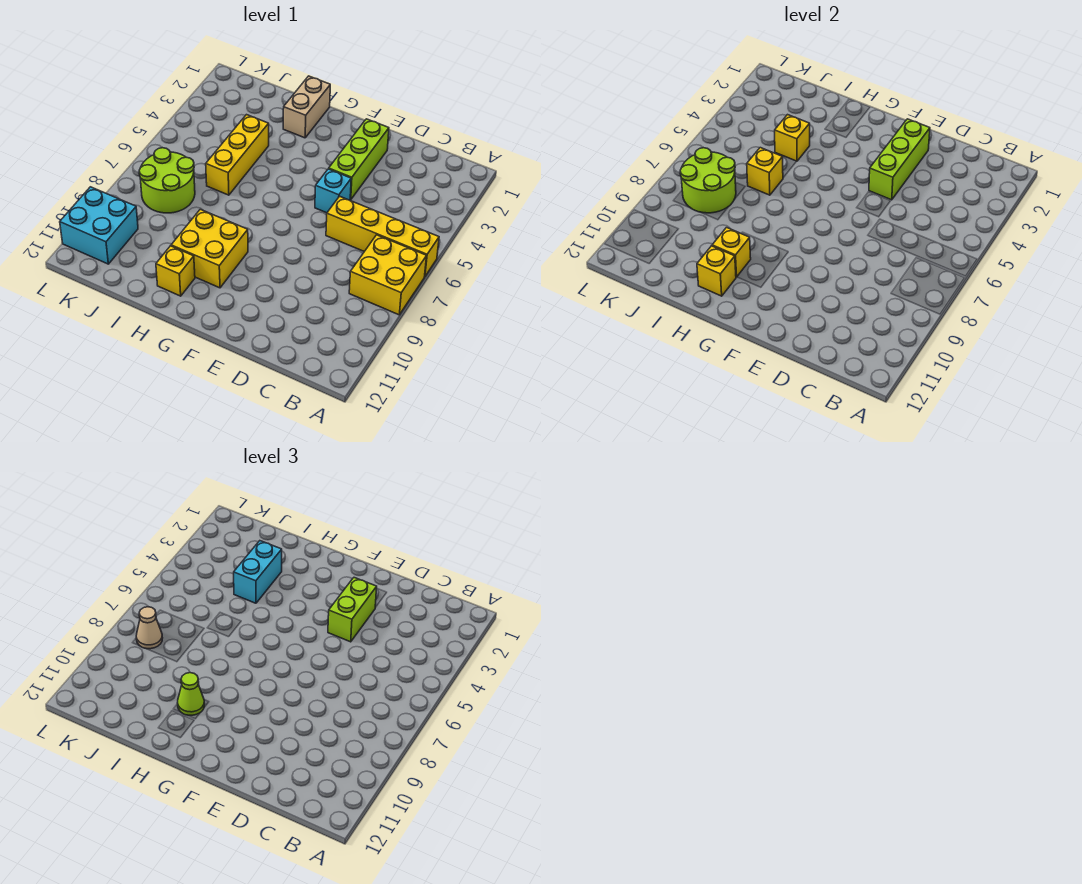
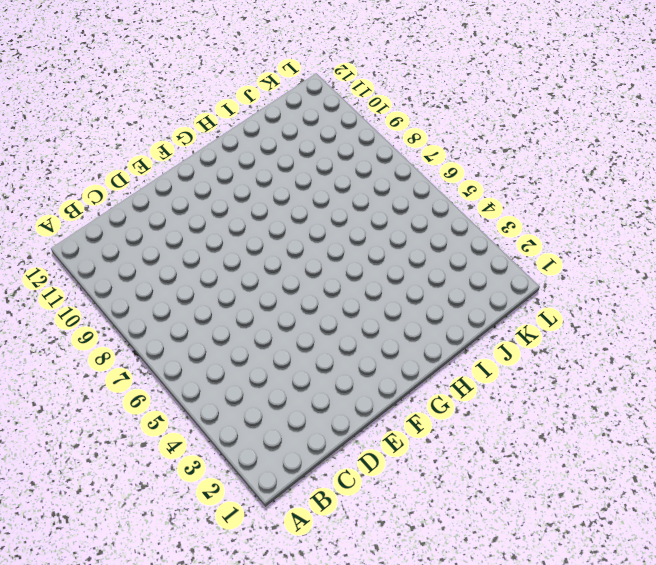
none -> yellow brick A6:D6 level 1
none -> yellow brick A7:B8 level 1
none -> lime brick E2:E4 level 1

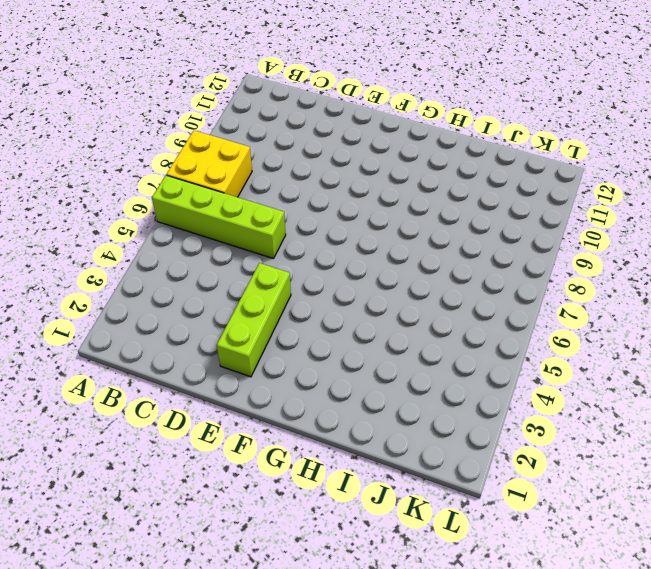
lime brick A6:D6 level 1 -> yellow brick A6:D6 level 1
none -> cyan brick E5 level 1
none -> yellow brick G9:H10 level 1
none -> tan brick H1:H2 level 1

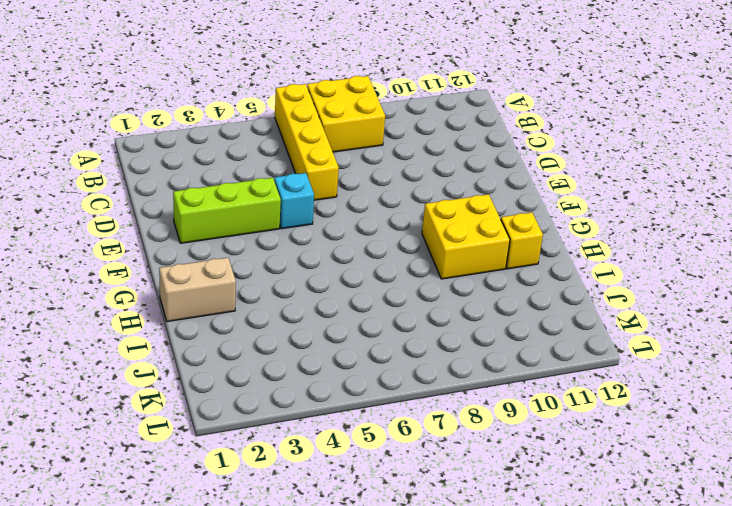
none -> yellow brick I4:I6 level 1
none -> lime round brick J7:K8 level 1
none -> cyan brick K10:L11 level 1

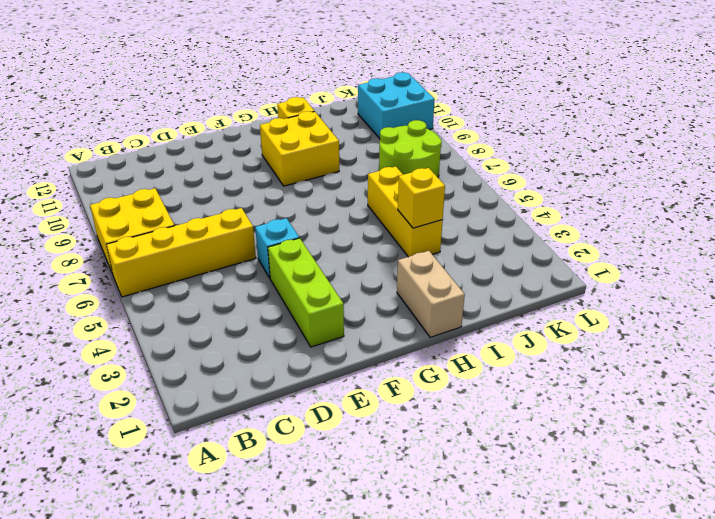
none -> lime brick E2:E4 level 2
none -> yellow brick H10 level 2
none -> yellow brick H11 level 2

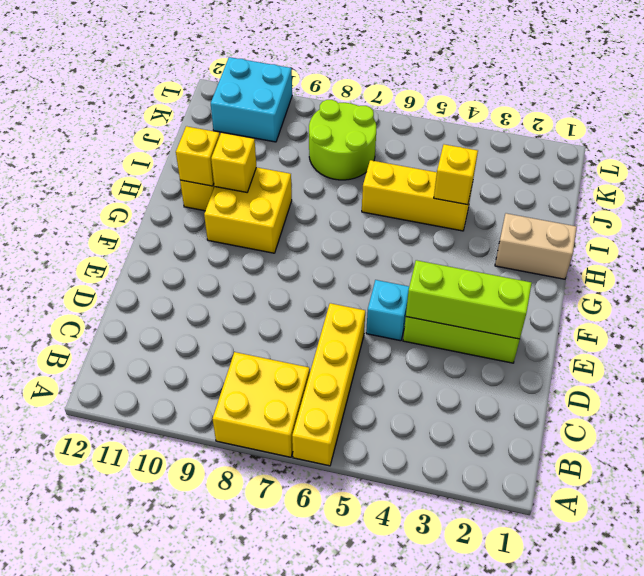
none -> yellow brick I6 level 2
none -> lime round brick J7:K8 level 2
none -> lime brick E3:E4 level 3

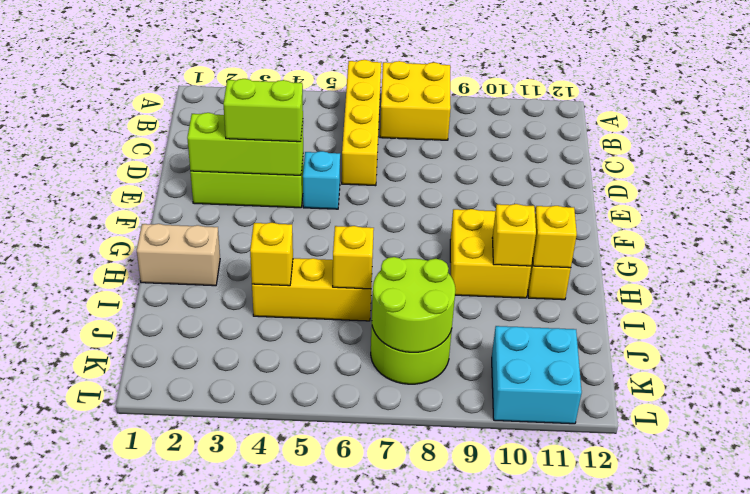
none -> lime cone H10 level 3
none -> cyan brick I3:I4 level 3
none -> tan cone K8 level 3

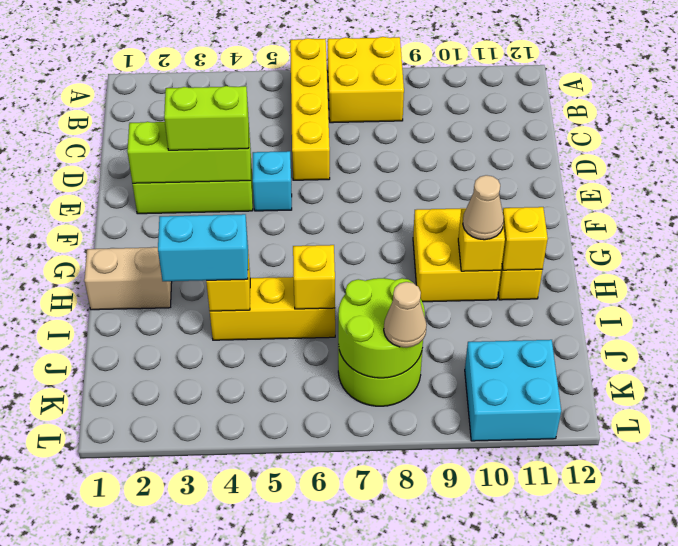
tan cone H10 level 3 -> lime cone H10 level 3

